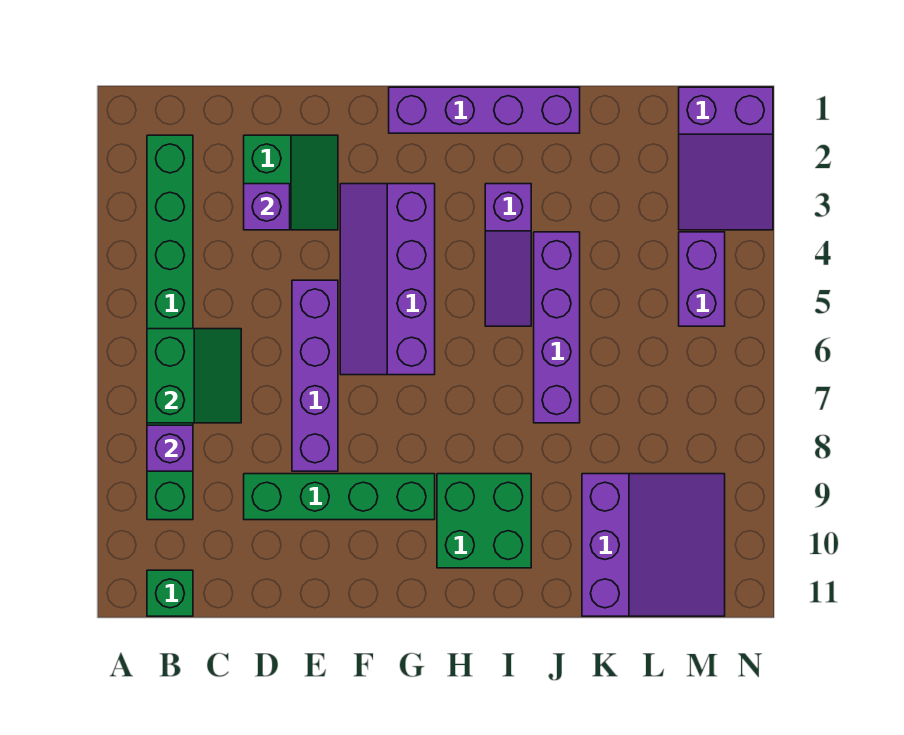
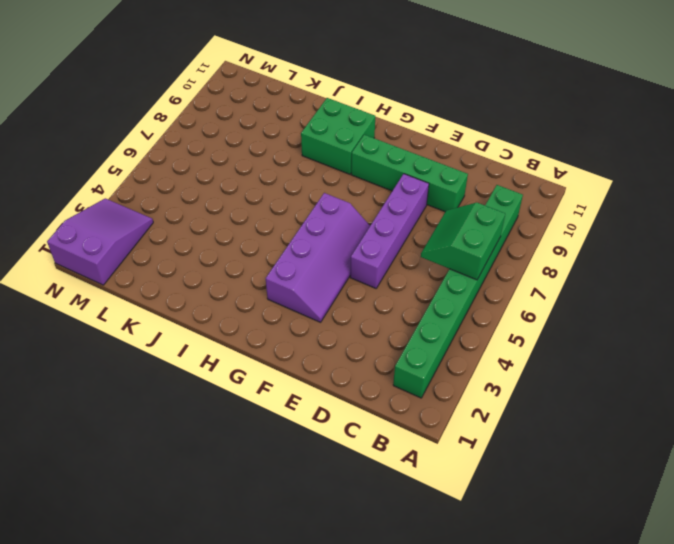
none -> green brick B11 level 1
none -> green slope D2:E3 level 1 top D
none -> purple brick G1:J1 level 1

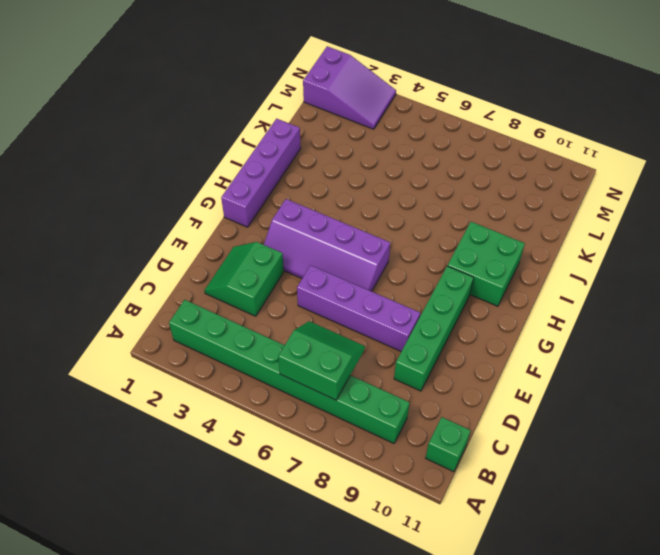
green slope D2:E3 level 1 top 3 -> green slope D2:E3 level 1 top D
none -> purple slope I3:I5 level 1 top 3
none -> purple brick J4:J7 level 1
none -> purple slope K9:M11 level 1 top K

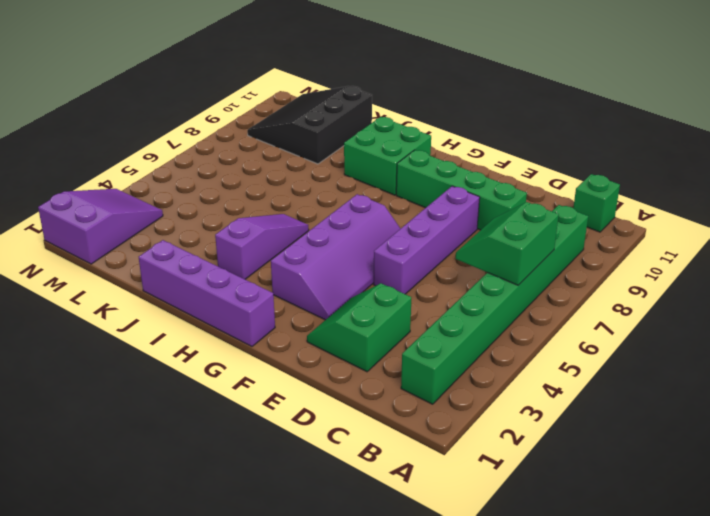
black slope K9:M11 level 1 top K -> purple slope K9:M11 level 1 top K
none -> purple brick J4:J7 level 1
none -> purple brick M4:M5 level 1
none -> purple brick B8 level 2

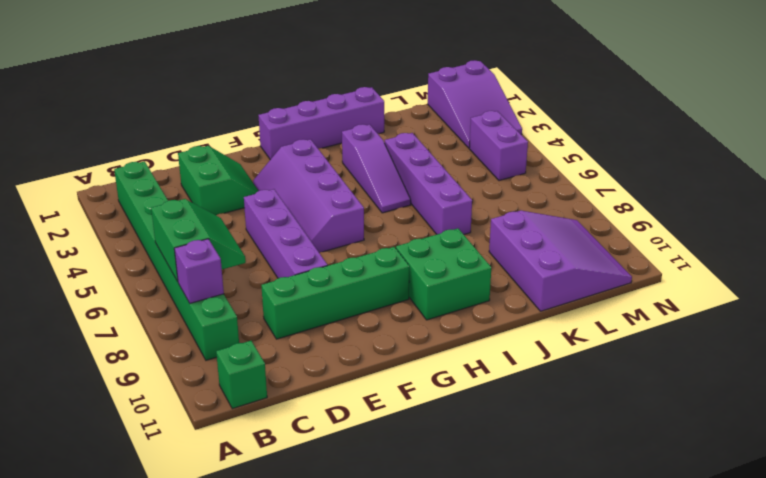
none -> purple brick D3 level 2

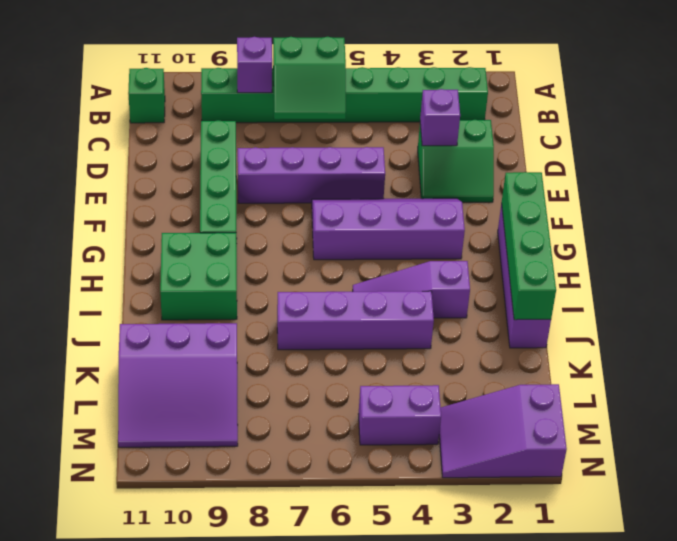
green brick G1:J1 level 2 -> none

